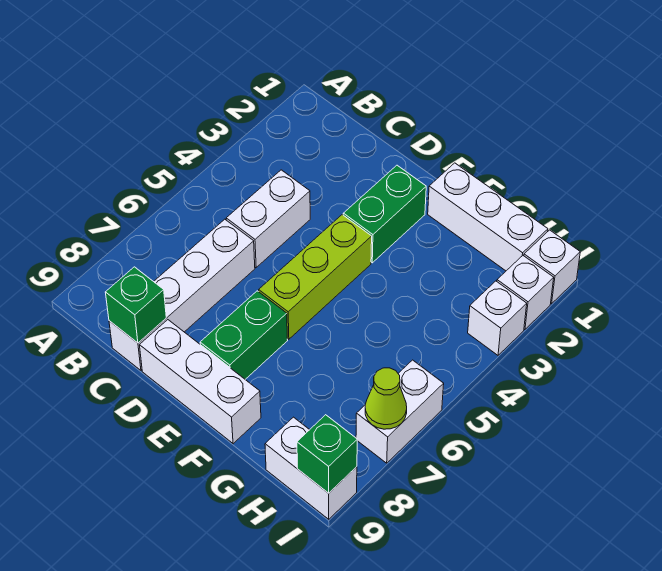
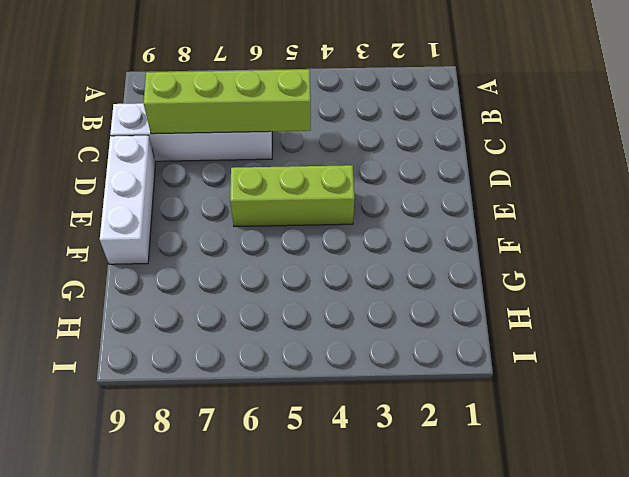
lime brick C5:C8 level 2 -> none
none -> white brick C4:C5 level 1
none -> green brick E2:E3 level 1
none -> green brick E7:E8 level 1

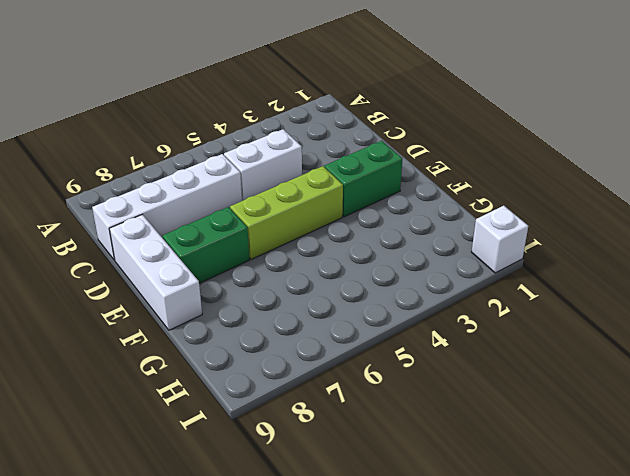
none -> white brick F1:H1 level 1
none -> white brick H9:I9 level 1
none -> white brick I2 level 1

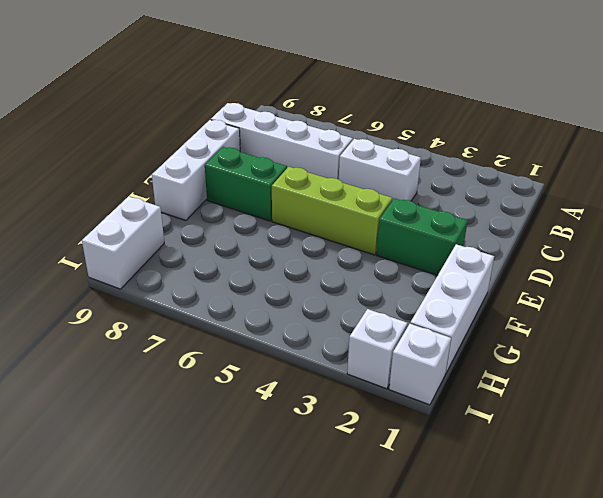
none -> white brick I3 level 1
none -> white brick I6:I7 level 1
none -> green brick C9 level 2

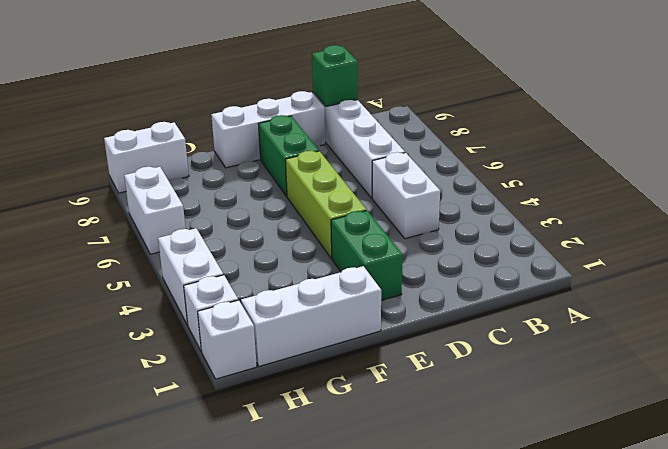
white brick I3:I4 level 1 -> white brick I3 level 1
none -> lime cone I7 level 2
none -> green brick I9 level 2

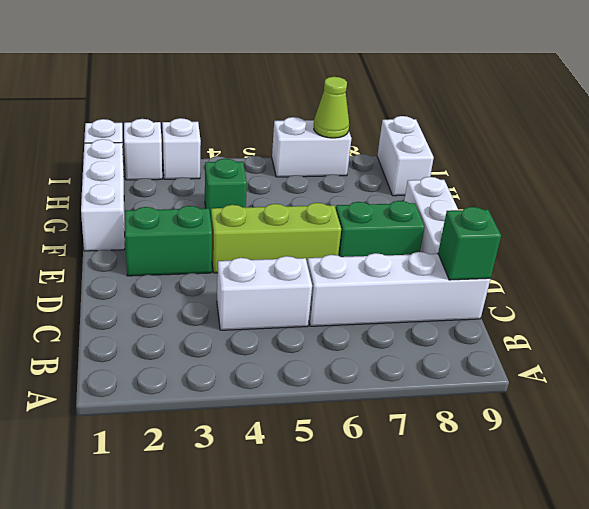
green brick G4 level 1 -> green brick I9 level 2

